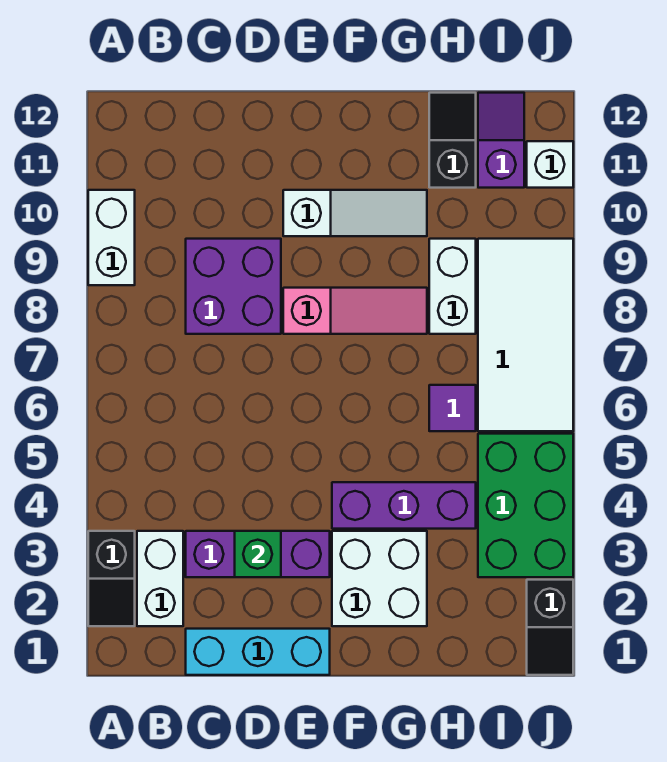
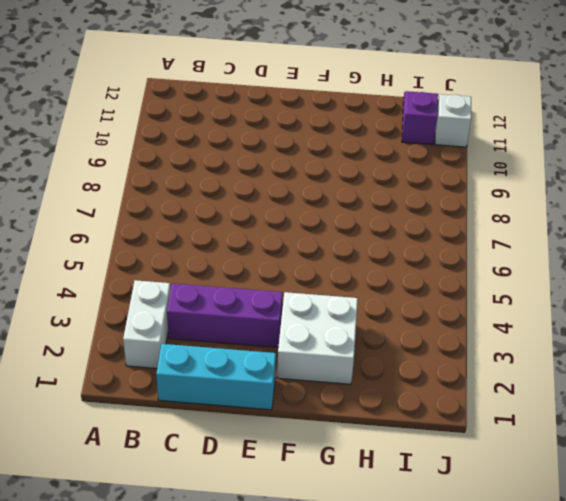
none -> black slope A2:A3 level 1 top 3
none -> white brick A9:A10 level 1
none -> purple brick C8:D9 level 1

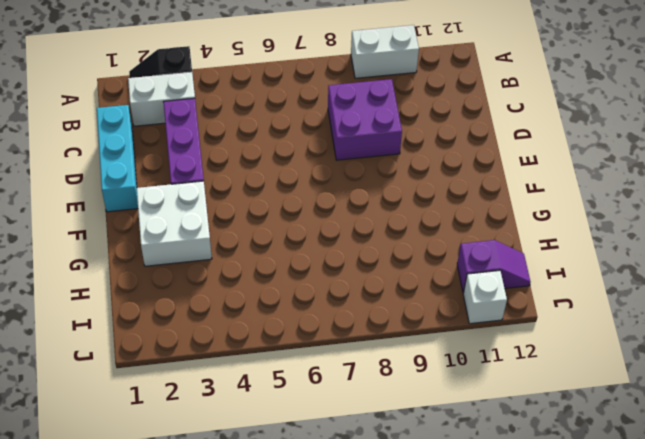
none -> pink slope E8:G8 level 1 top E
none -> white slope E10:G10 level 1 top E
none -> purple brick F4:H4 level 1

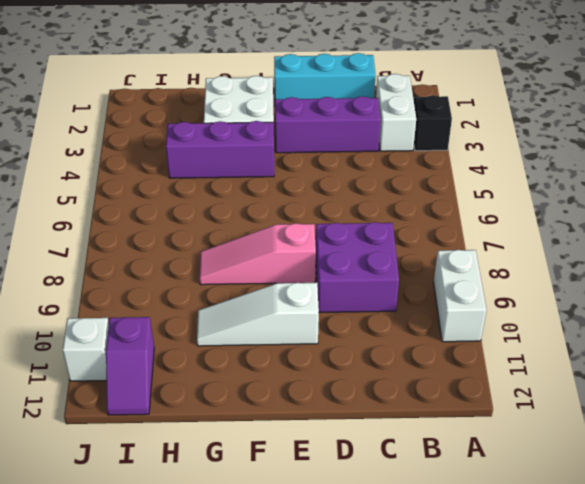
none -> purple tile H6 level 1
none -> white brick H8:H9 level 1
none -> black slope H11:H12 level 1 top 11

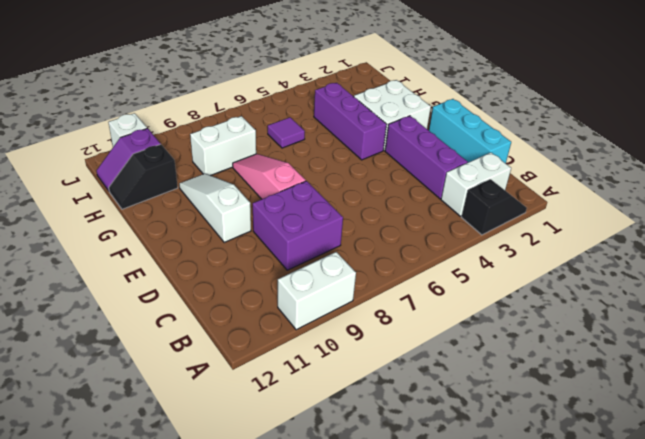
none -> green brick I3:J5 level 1
none -> white tile I6:J9 level 1
none -> black slope J1:J2 level 1 top 2

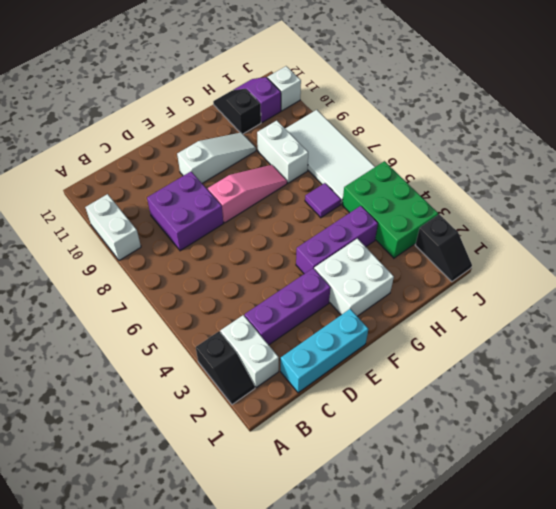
none -> green brick D3 level 2

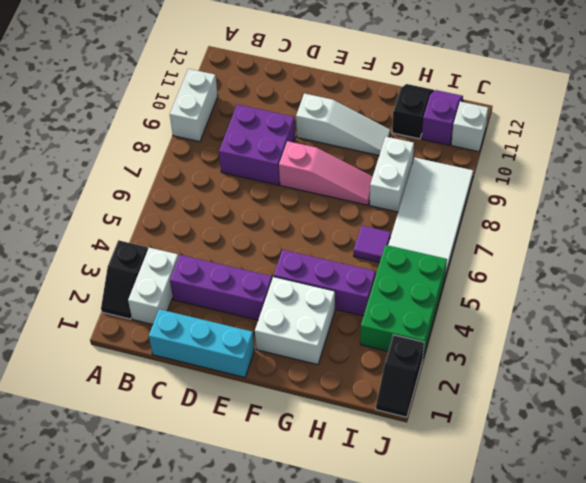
none -> green brick D3 level 2

